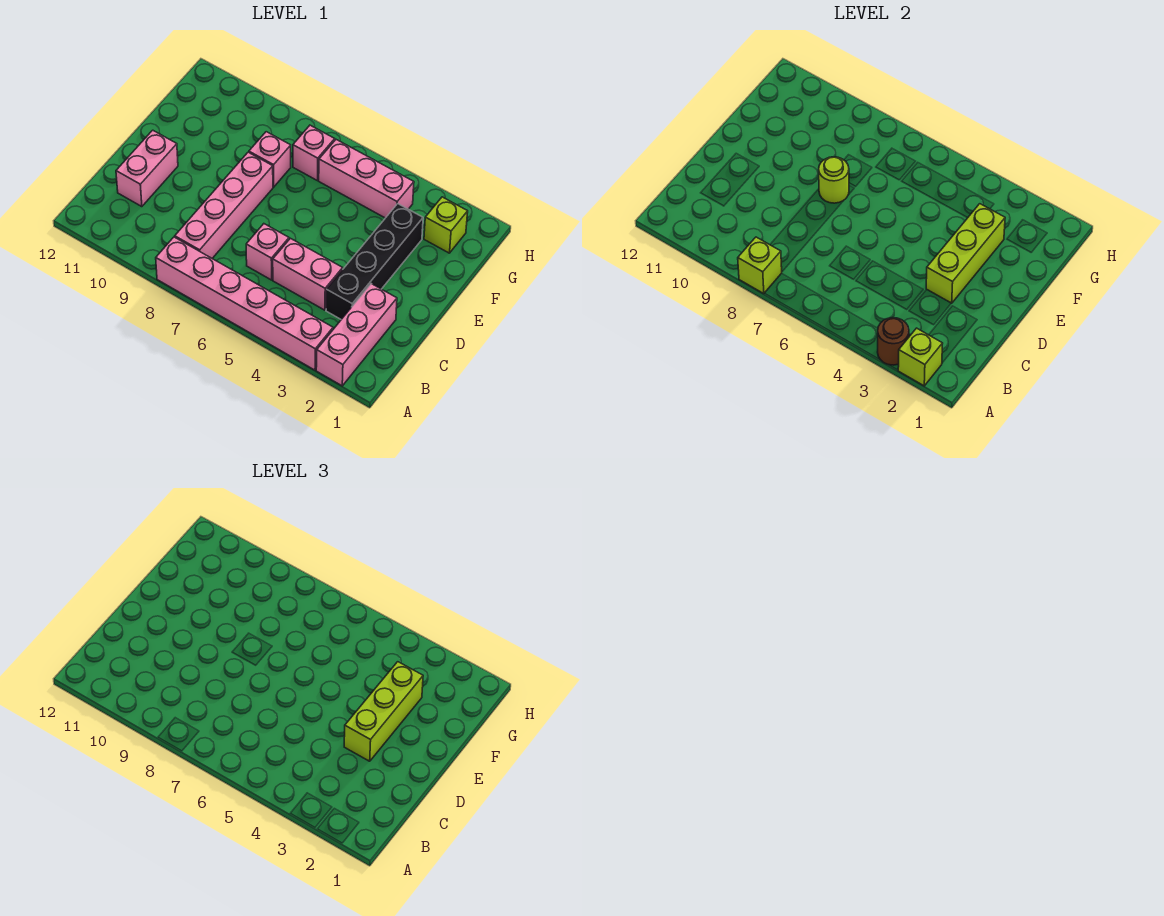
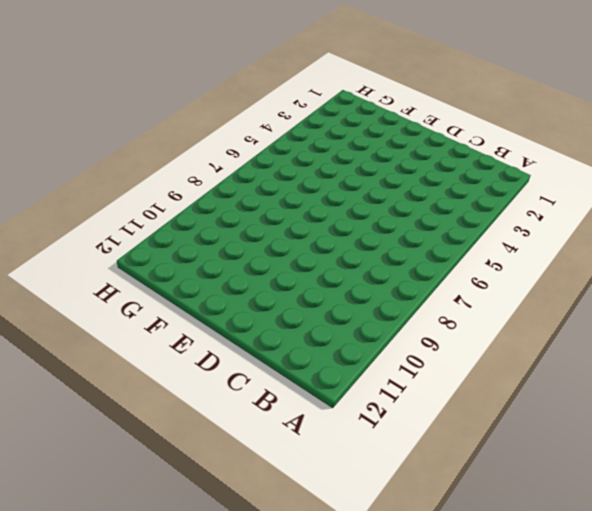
none -> pink brick A2:C2 level 1
none -> pink brick A3:A8 level 1
none -> pink brick B8:E8 level 1

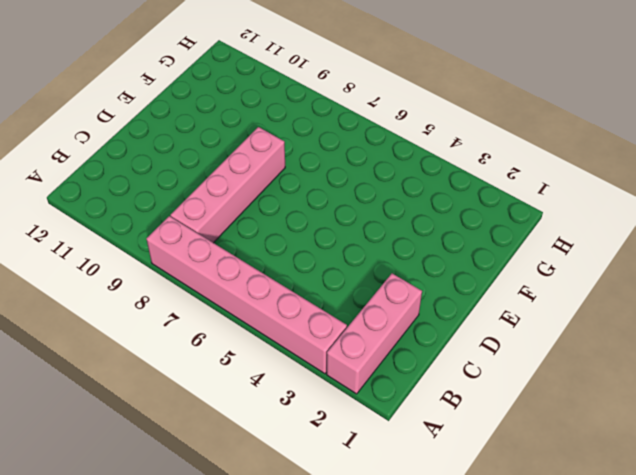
none -> black brick C3:F3 level 1
none -> pink brick C4:C5 level 1
none -> pink brick C6 level 1

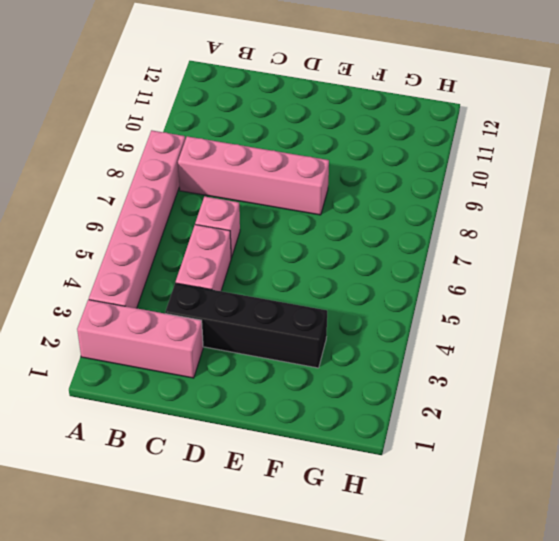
none -> pink brick C11:D11 level 1
none -> pink brick F8 level 1
none -> lime brick G2 level 1

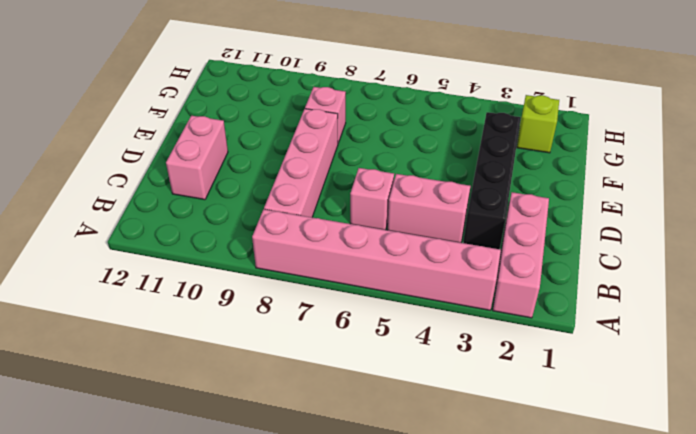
none -> pink brick G4:G6 level 1
none -> pink brick G7 level 1
none -> lime brick A2 level 2

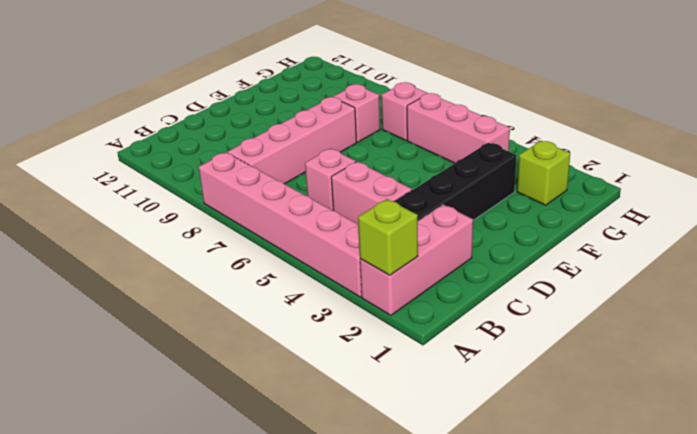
none -> pink brick C11:D11 level 1
none -> brown round brick A3 level 2
none -> lime brick A8 level 2

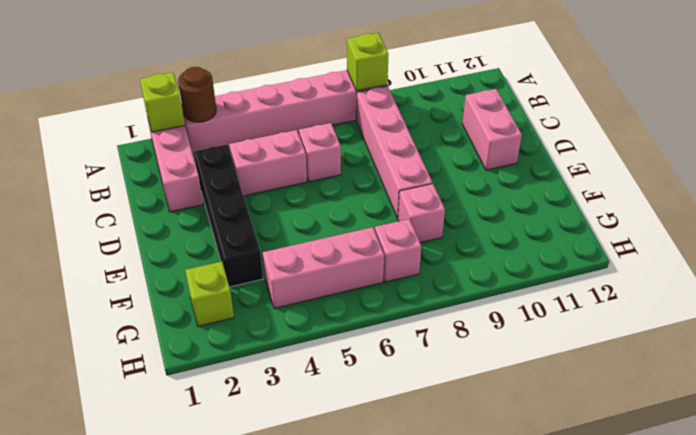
none -> lime brick D3:F3 level 2
none -> lime round brick E8 level 2
none -> lime brick D3:F3 level 3

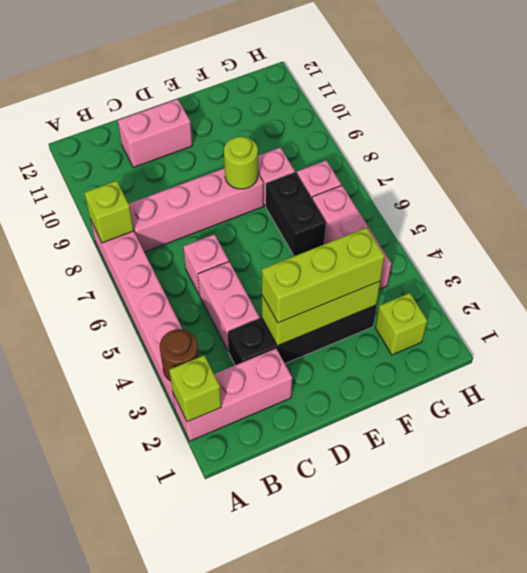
black brick F6:F7 level 1 -> none

